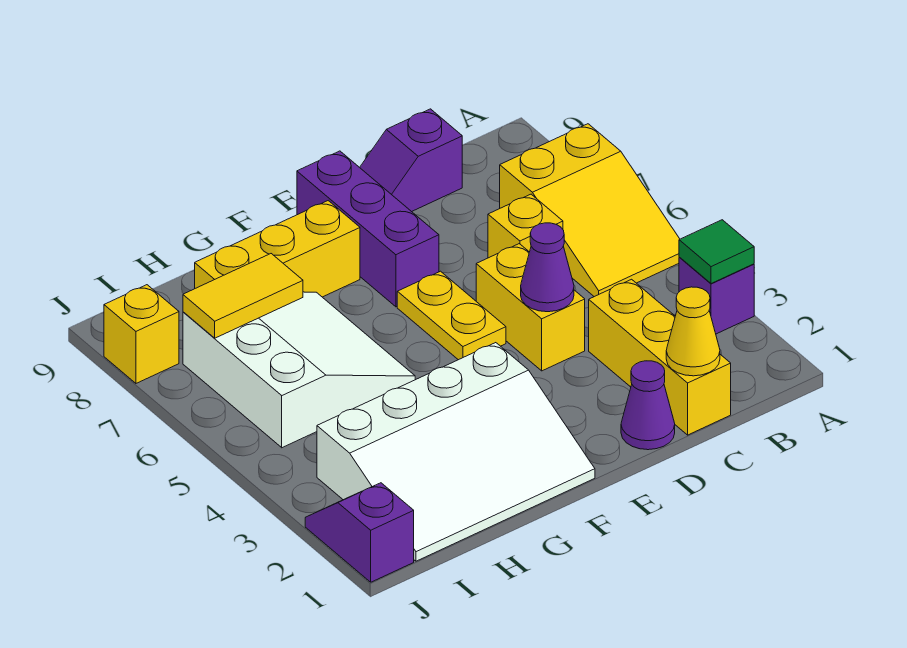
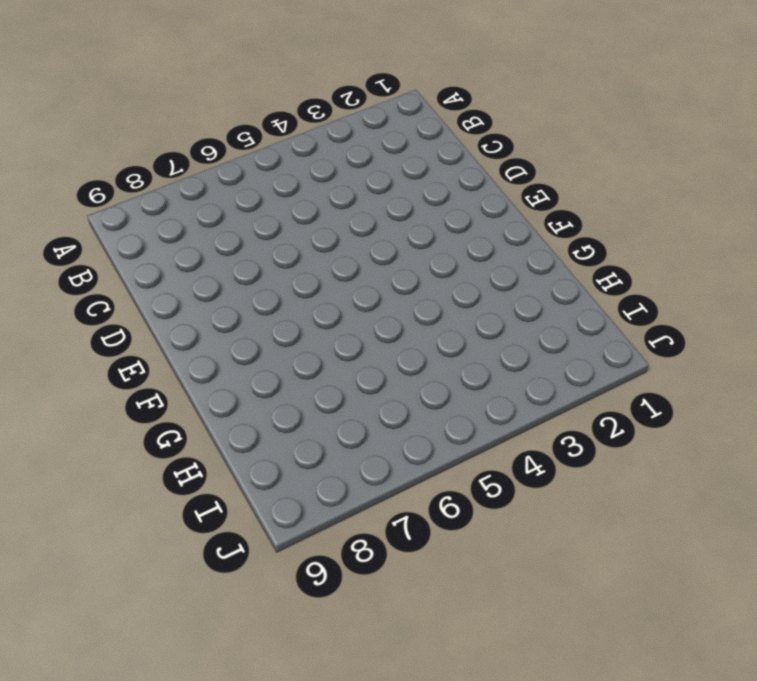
none -> purple brick A3 level 1
none -> yellow slope A5:B7 level 1 top 7
none -> yellow brick C1:C3 level 1

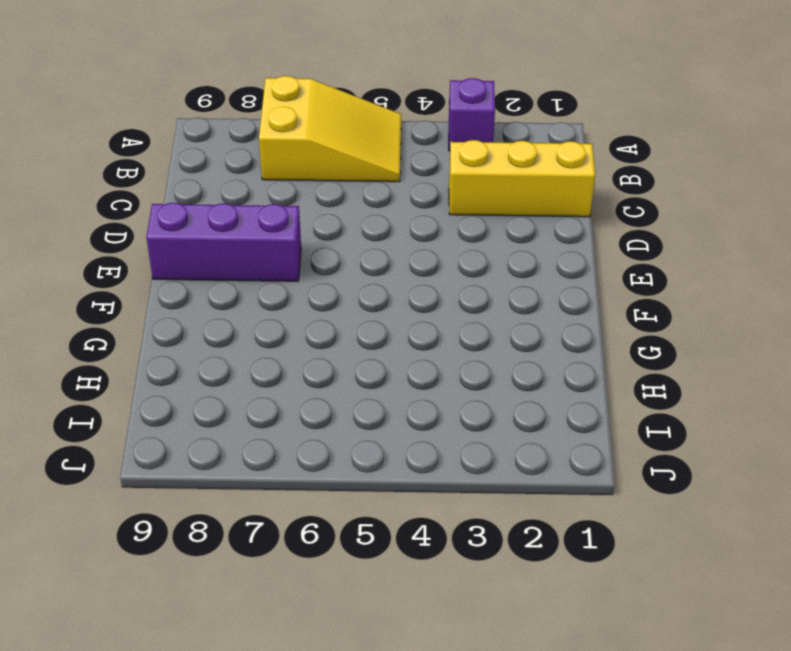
none -> yellow brick C6 level 1
none -> purple slope C9:D9 level 1 top C
none -> purple cone D1 level 1

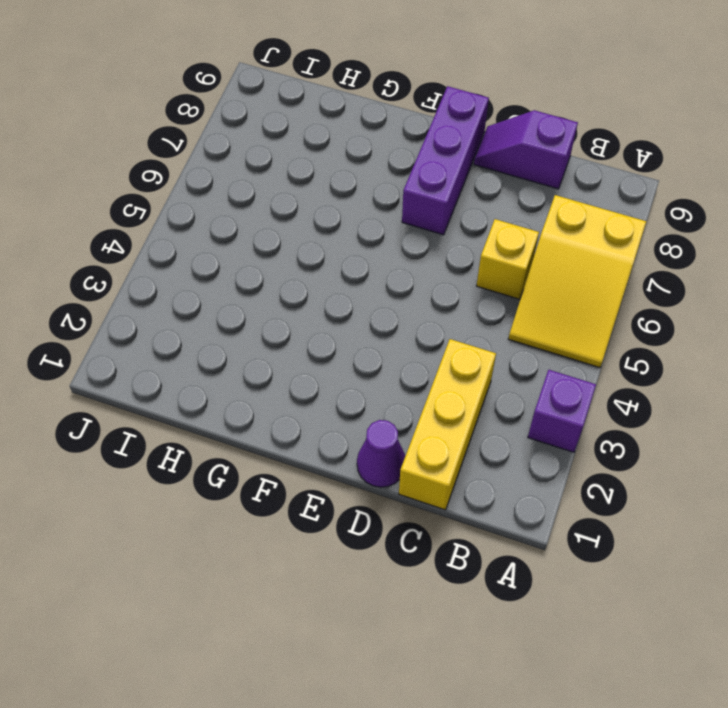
none -> yellow brick D4:D5 level 1
none -> yellow plate E5:E6 level 1
none -> white slope F1:I3 level 1 top 3

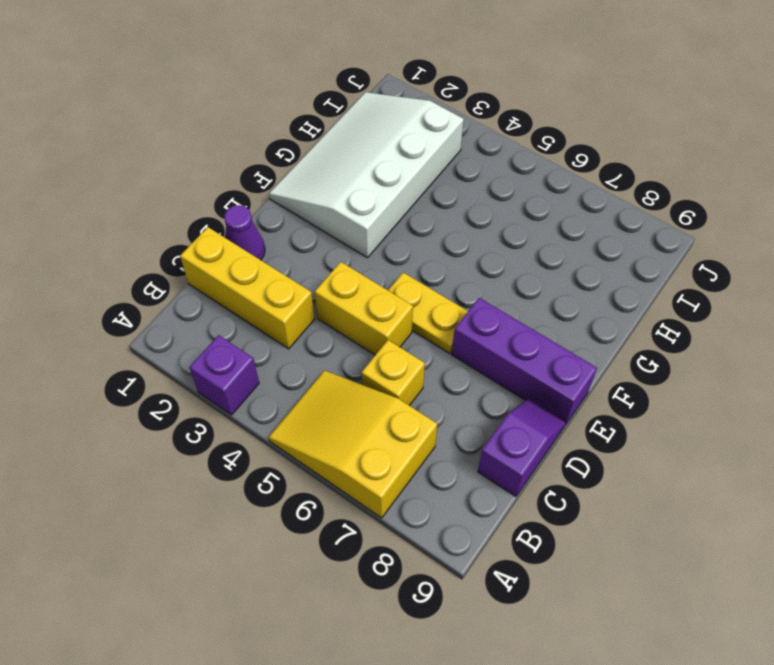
none -> yellow brick F8:H8 level 1
none -> white slope G5:I7 level 1 top I
none -> purple slope J1:J2 level 1 top 1

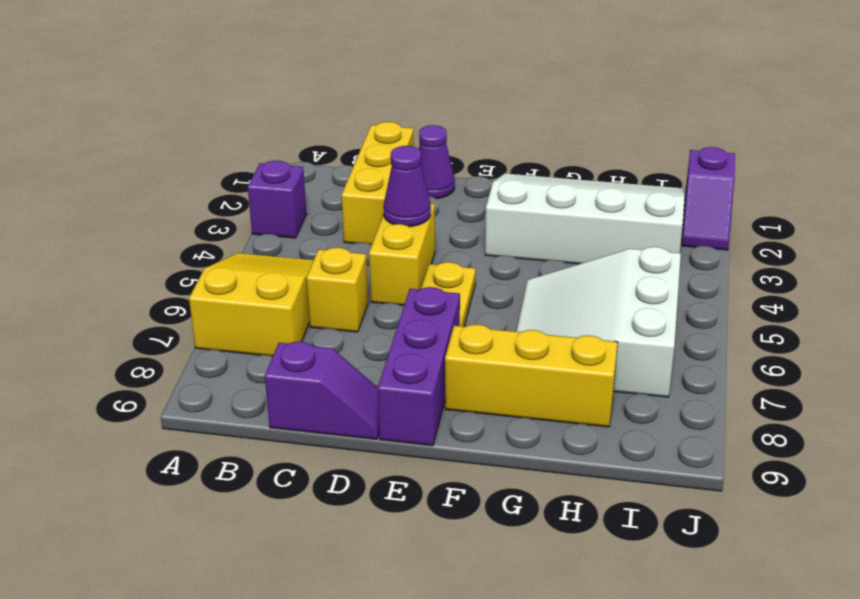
none -> yellow brick J8 level 1
none -> green tile A3 level 2
none -> yellow cone C1 level 2

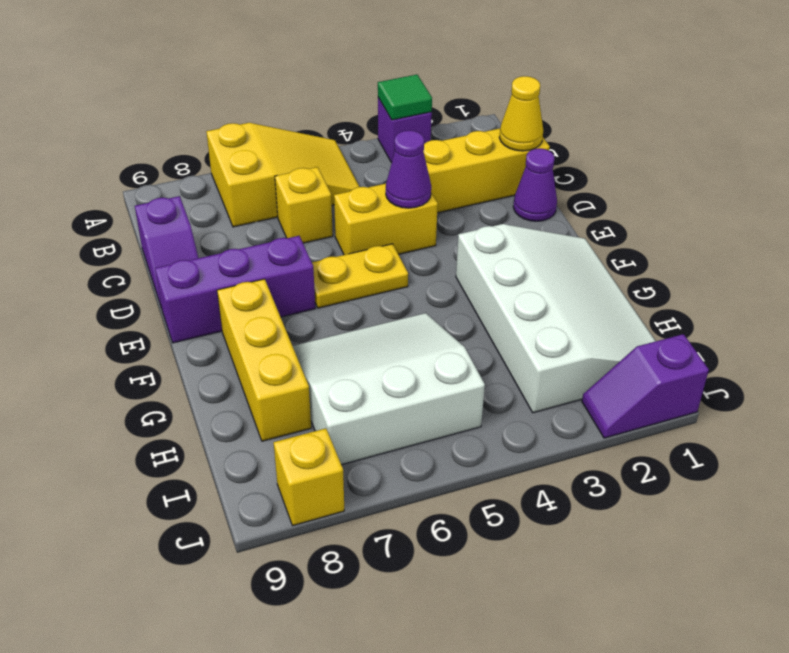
none -> yellow tile H7:I7 level 2

